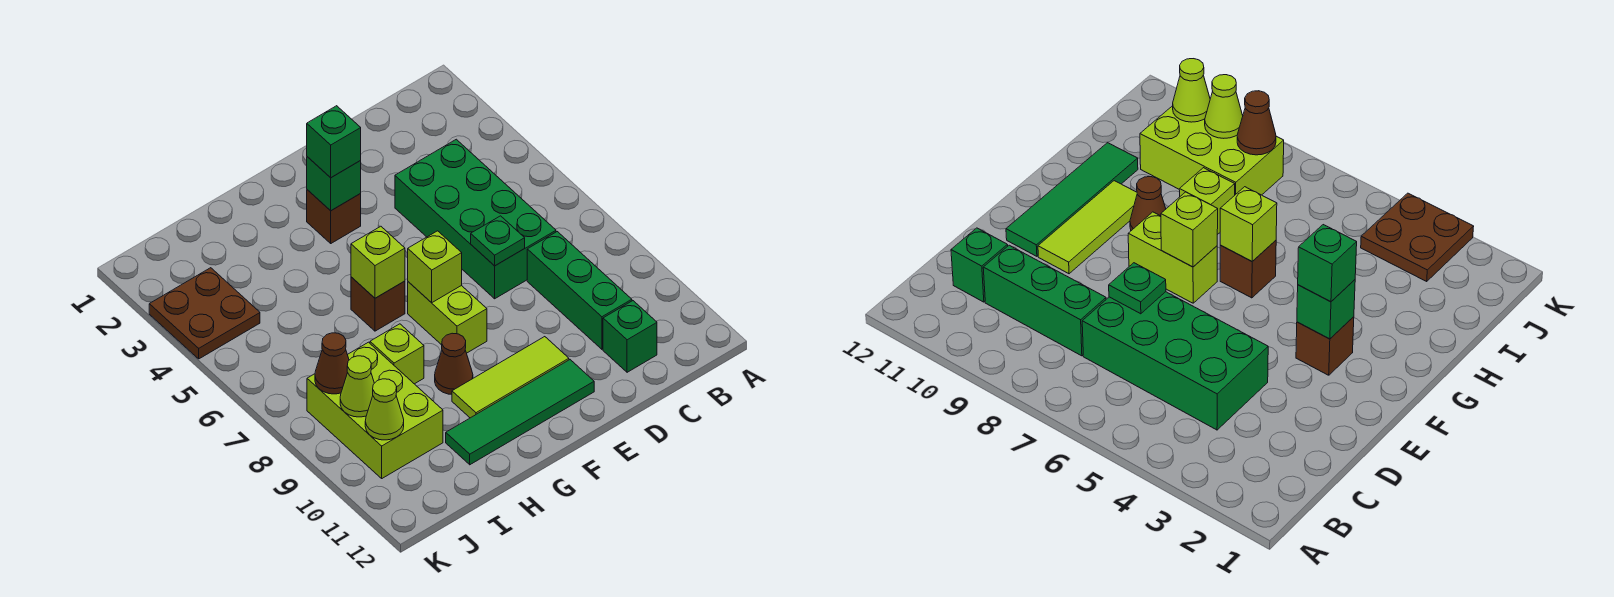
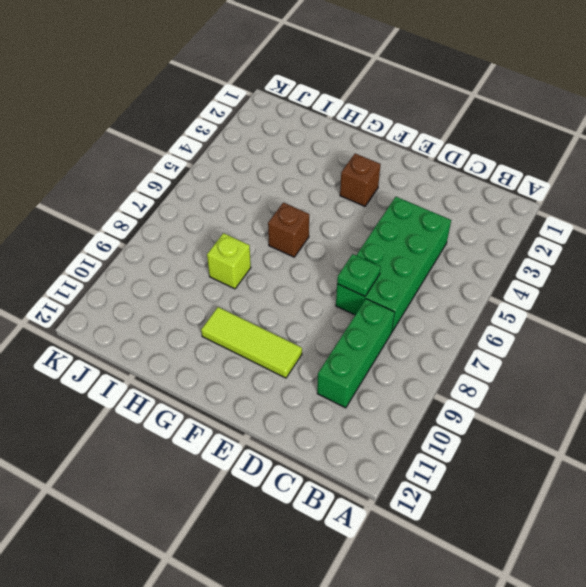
none -> green brick C11 level 1
none -> green tile E11:H11 level 1
none -> lime brick F7:F8 level 1

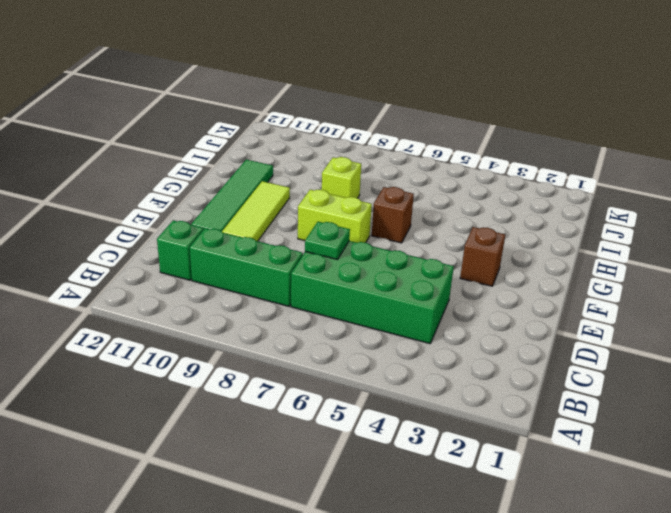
none -> brown cone G9 level 1
none -> lime brick I8:J10 level 1
none -> brown plate J3:K4 level 1

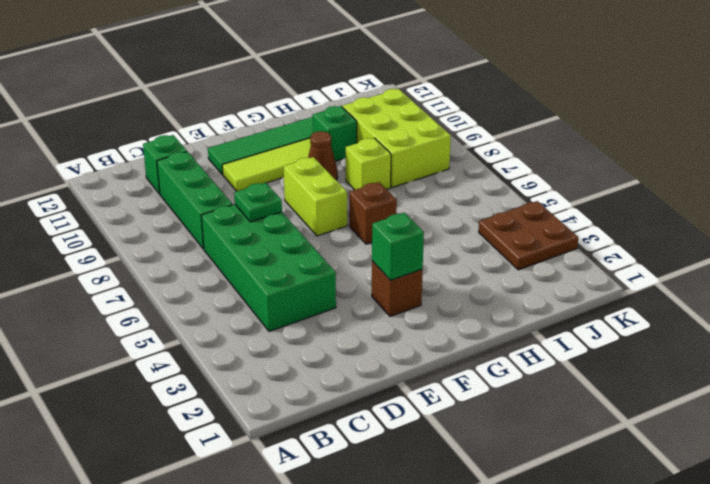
green brick H10 level 1 -> green brick F3 level 3
none -> lime brick F7 level 2
none -> lime brick G6 level 2
none -> brown cone J8 level 2

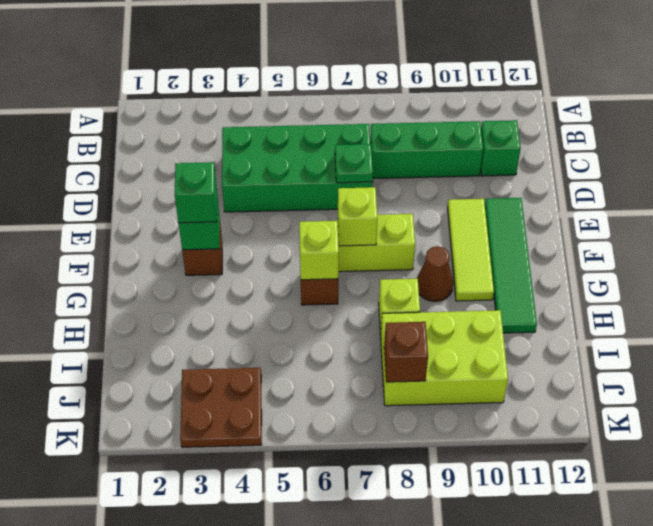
brown brick J8 level 2 -> brown cone J8 level 2
none -> lime cone J9 level 2
none -> lime cone J10 level 2

